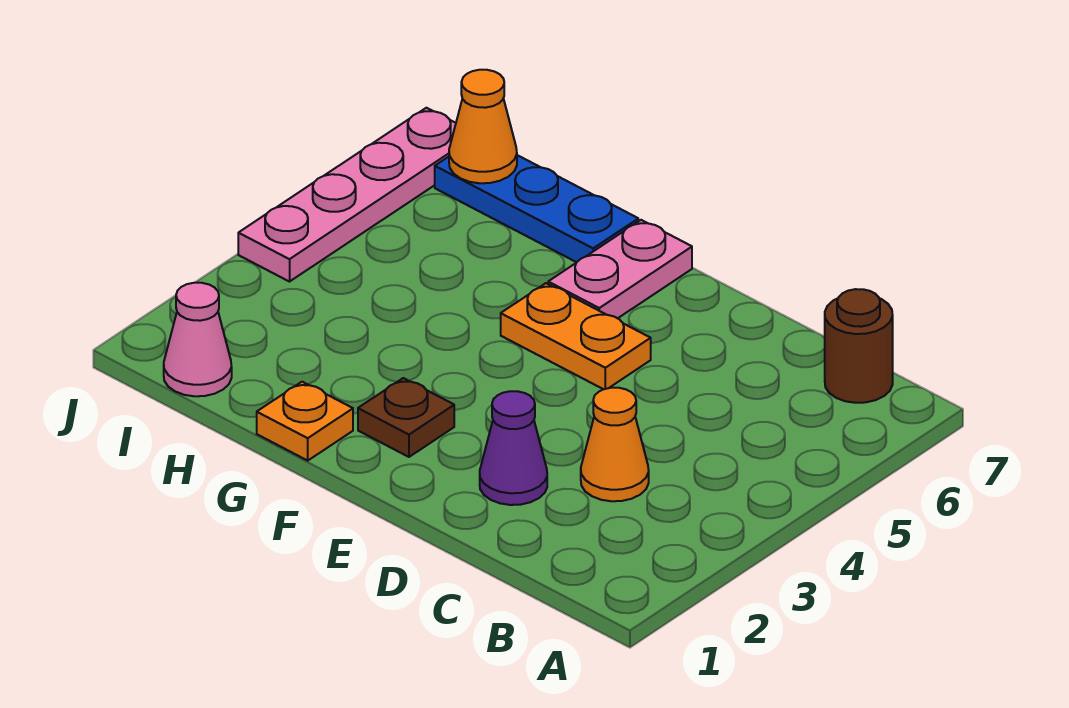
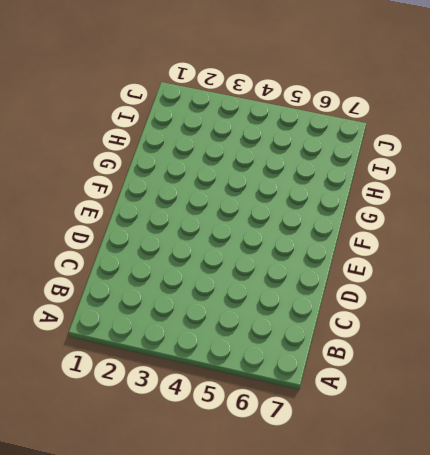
none -> brown round brick B7 level 1
none -> orange cone C3 level 1

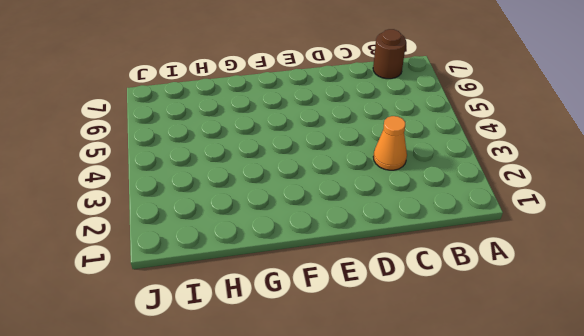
none -> purple cone D2 level 1
none -> orange plate E5:F5 level 1

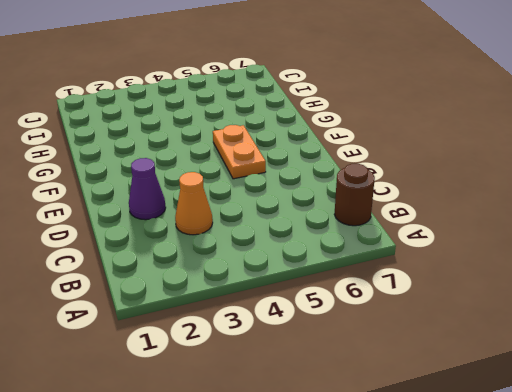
none -> brown plate F2 level 1
none -> pink plate F6:F7 level 1

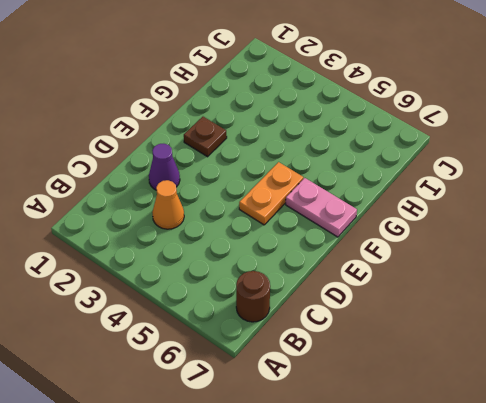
none -> orange plate G1 level 1
none -> blue plate G7:I7 level 1

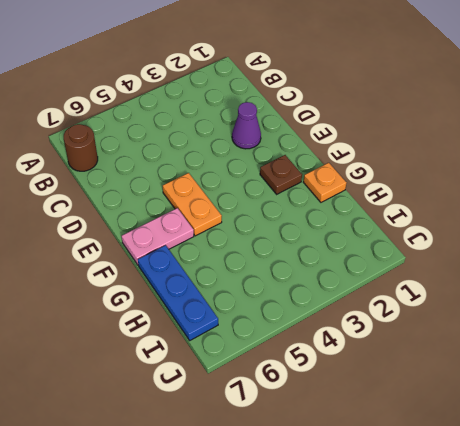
none -> orange cone C3 level 1
none -> pink cone I1 level 1

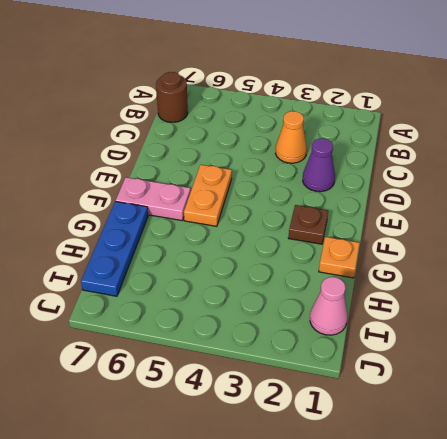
none -> pink plate J4:J7 level 1
none -> orange cone I7 level 2

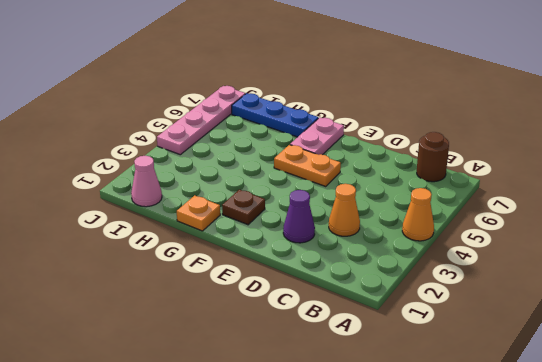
orange cone A4 level 1 -> orange cone I7 level 2

